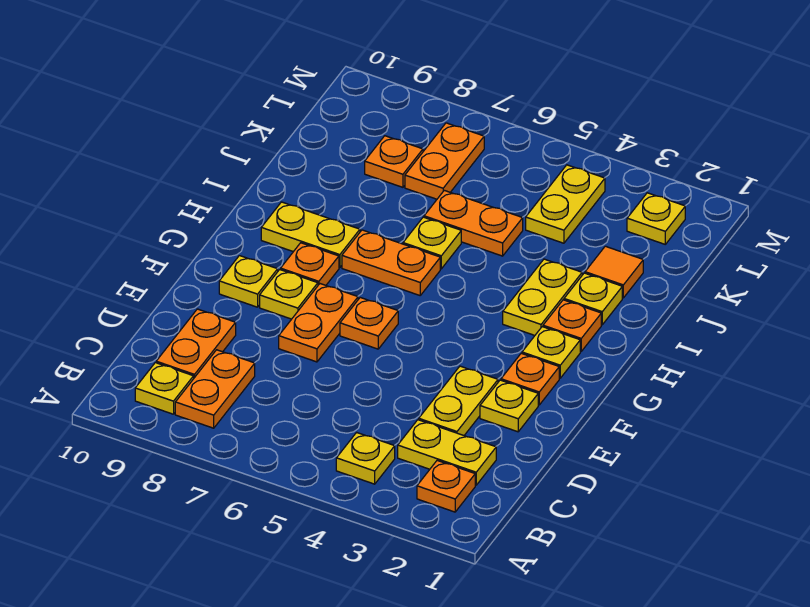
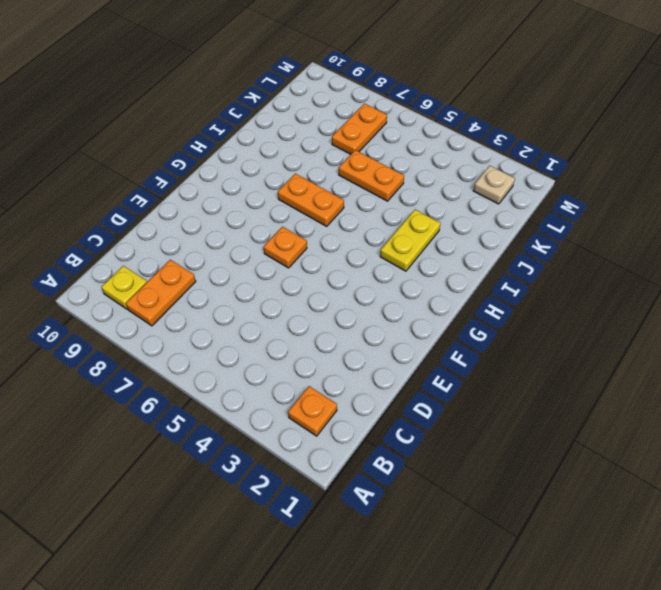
tan plate L2 level 1 -> yellow plate L2 level 1
none -> yellow plate B4 level 1
none -> yellow plate C2:C3 level 1
none -> orange plate C9:D9 level 1

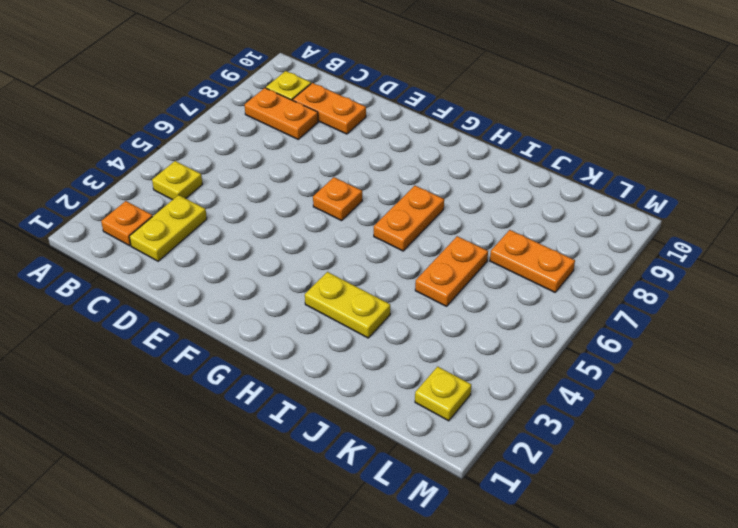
none -> yellow plate D3:E3 level 1
none -> yellow plate E2 level 1
none -> orange plate E7:F7 level 1

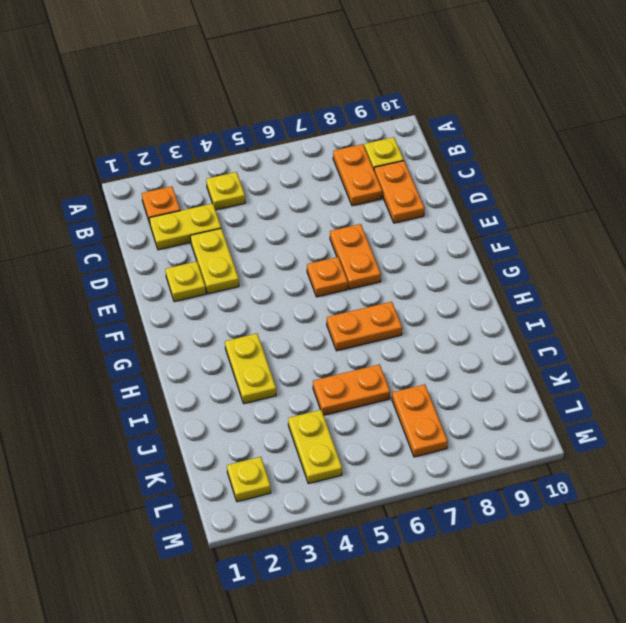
none -> orange plate F2 level 1
none -> yellow plate F8 level 1
none -> yellow plate F9 level 1

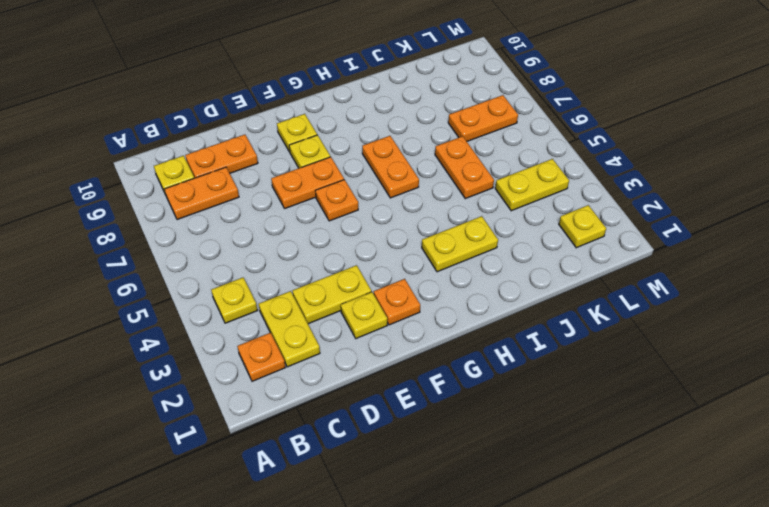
none -> yellow plate G2 level 1
none -> orange plate G8 level 1
none -> orange plate H2 level 1

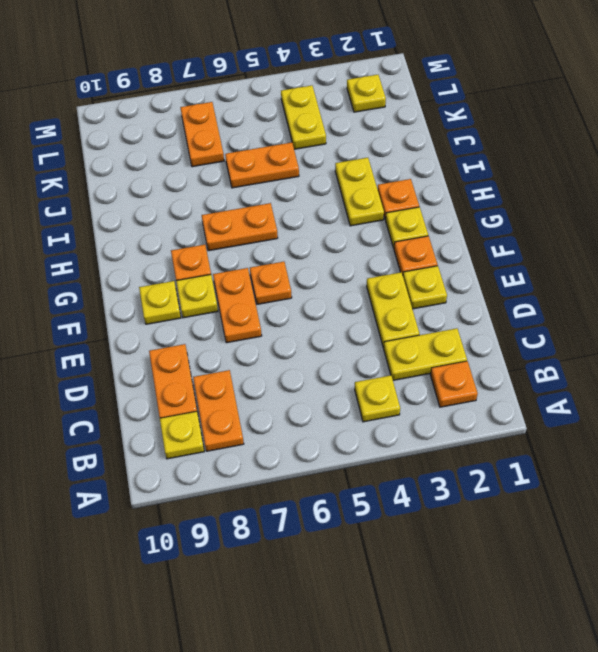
none -> yellow plate H8:H9 level 1
none -> yellow plate I2 level 1
none -> yellow plate I6 level 1

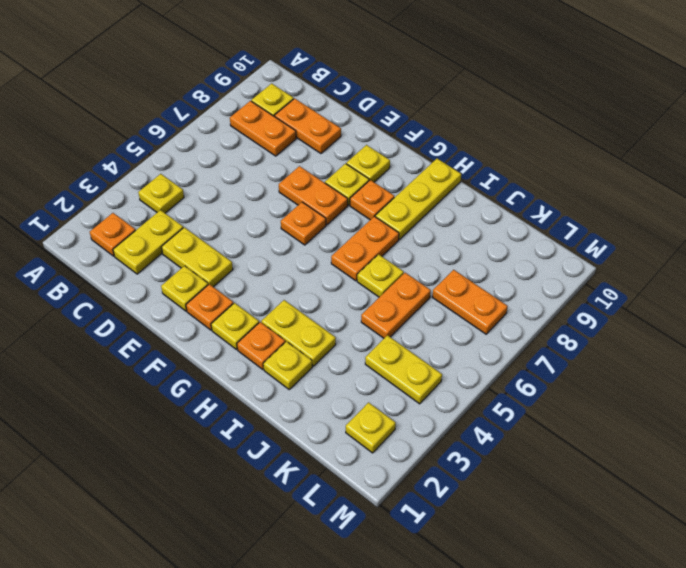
yellow plate H8:H10 level 1 -> yellow plate H8:H9 level 1
none -> orange tile J2 level 1
none -> orange plate K8 level 1

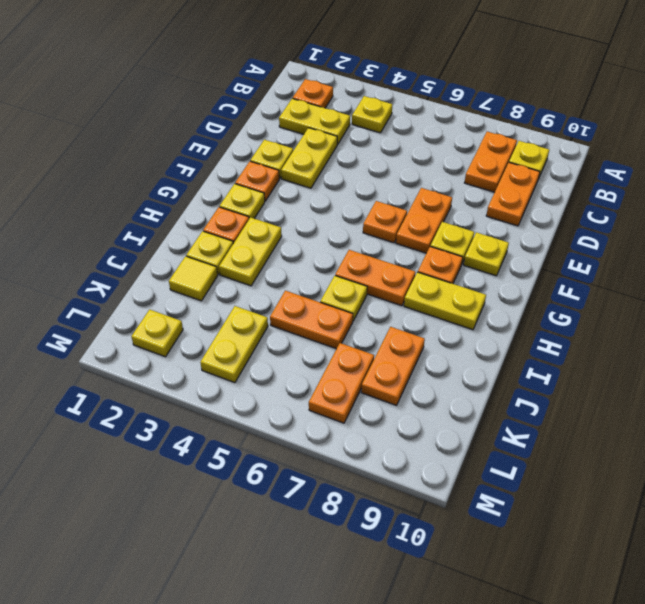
yellow tile J2 level 1 -> orange tile J2 level 1
orange plate J8:K8 level 1 -> orange plate K8 level 1

